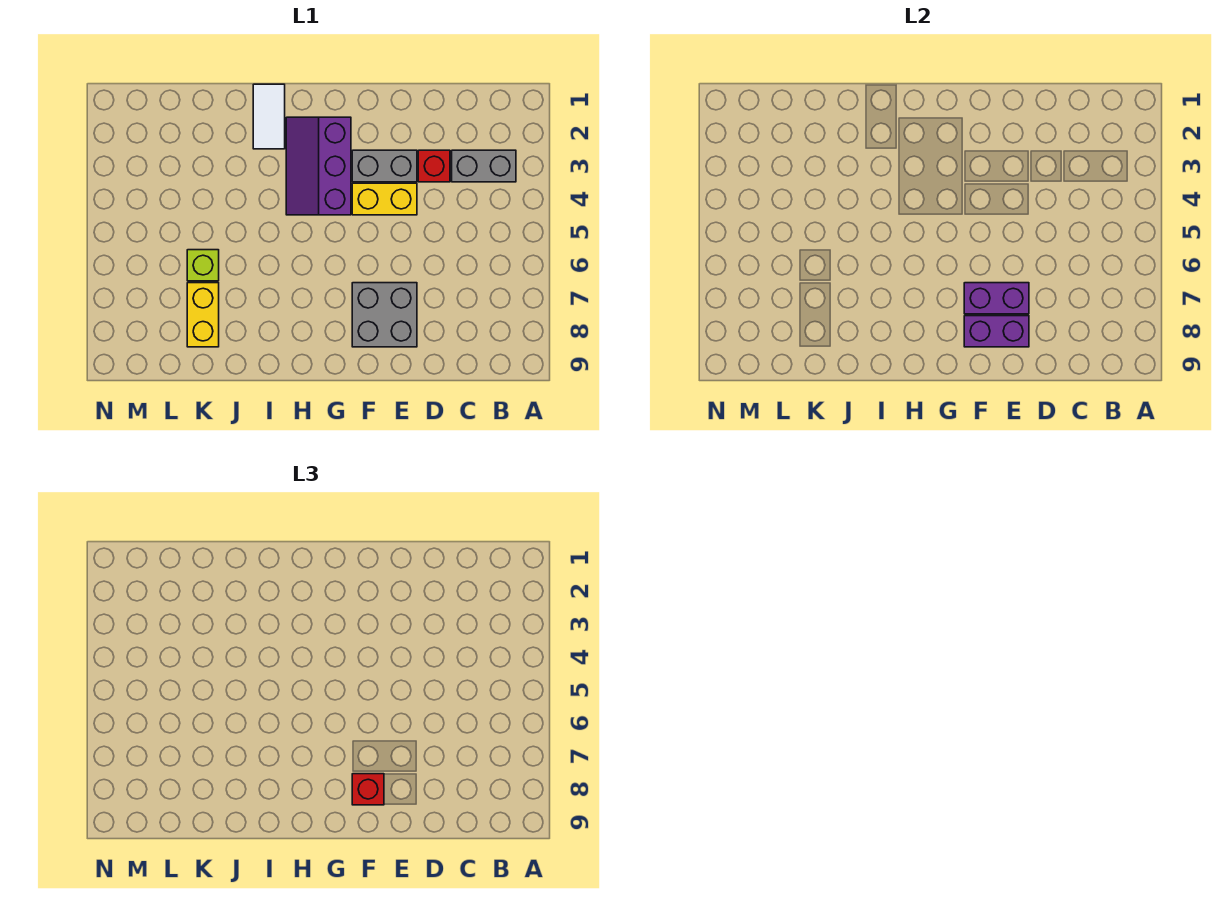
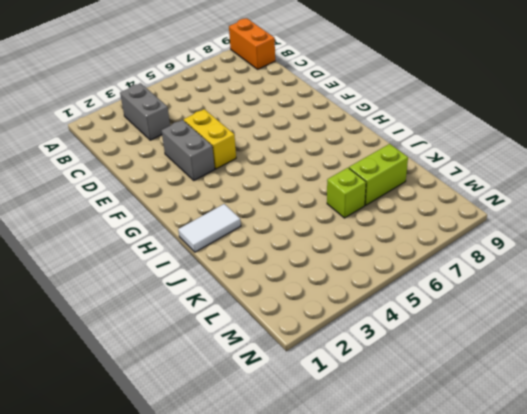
orange brick A9:B9 level 1 -> none
lime brick K7:K8 level 1 -> yellow brick K7:K8 level 1
none -> red brick D3 level 1
none -> grey brick E7:F8 level 1
none -> purple slope G2:H4 level 1 top G

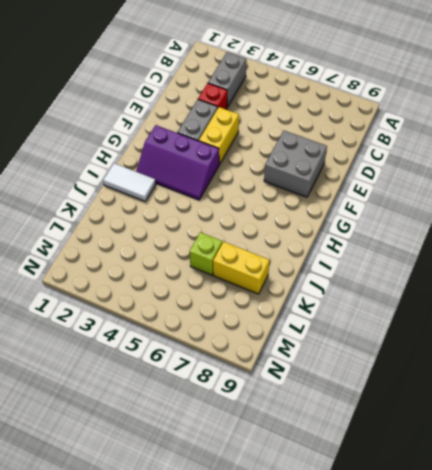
none -> purple brick E7:F7 level 2
none -> purple brick E8:F8 level 2
none -> red brick F8 level 3

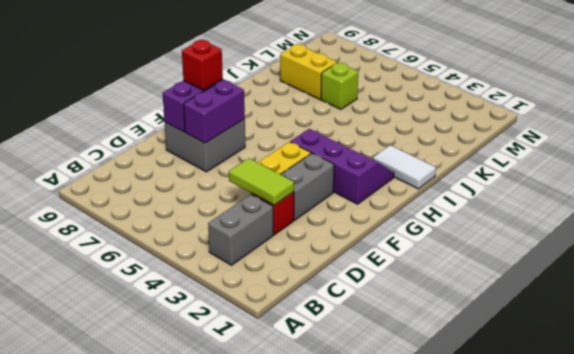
lime tile D3:D4 level 2 -> none

